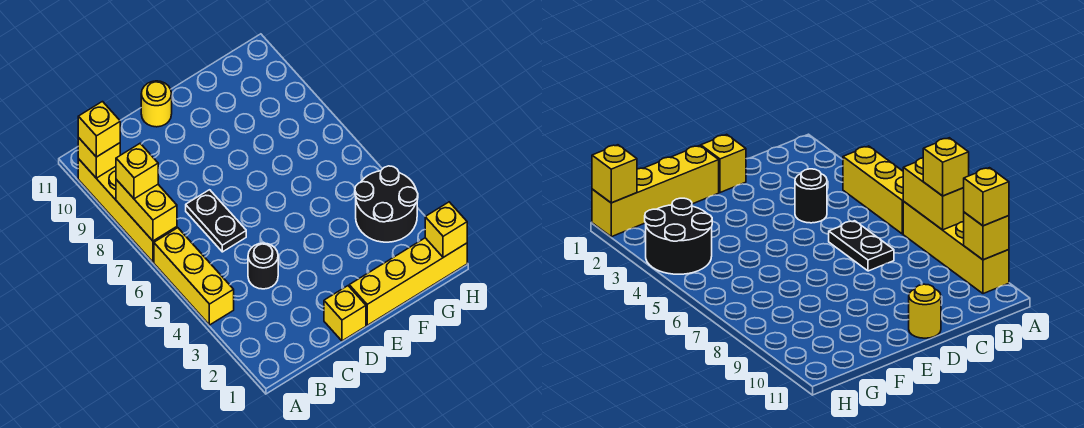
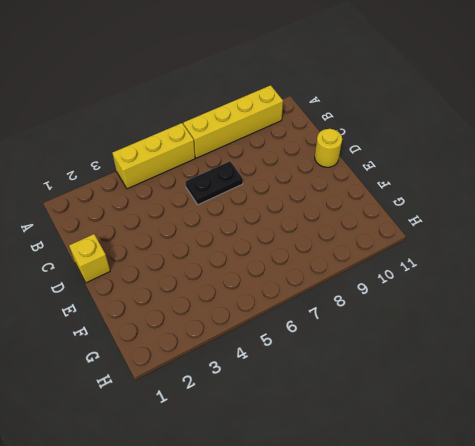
none -> black round brick C4 level 1
none -> yellow brick E1:H1 level 1
none -> black round brick G3:H4 level 1

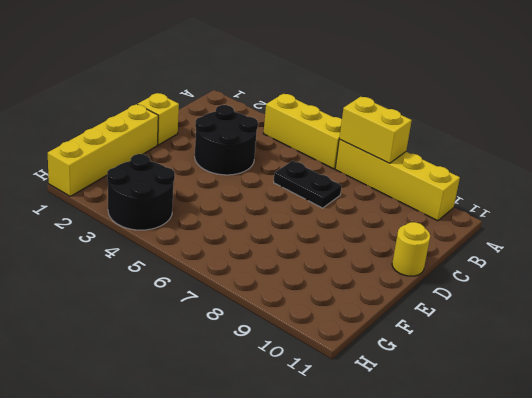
black round brick C3:D4 level 1 -> black round brick C4 level 1
none -> yellow brick A10 level 2
none -> yellow brick H1 level 2
none -> yellow brick A8 level 3

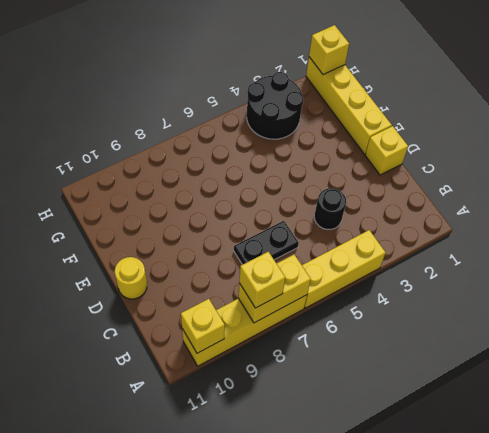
none -> yellow brick A10 level 3

